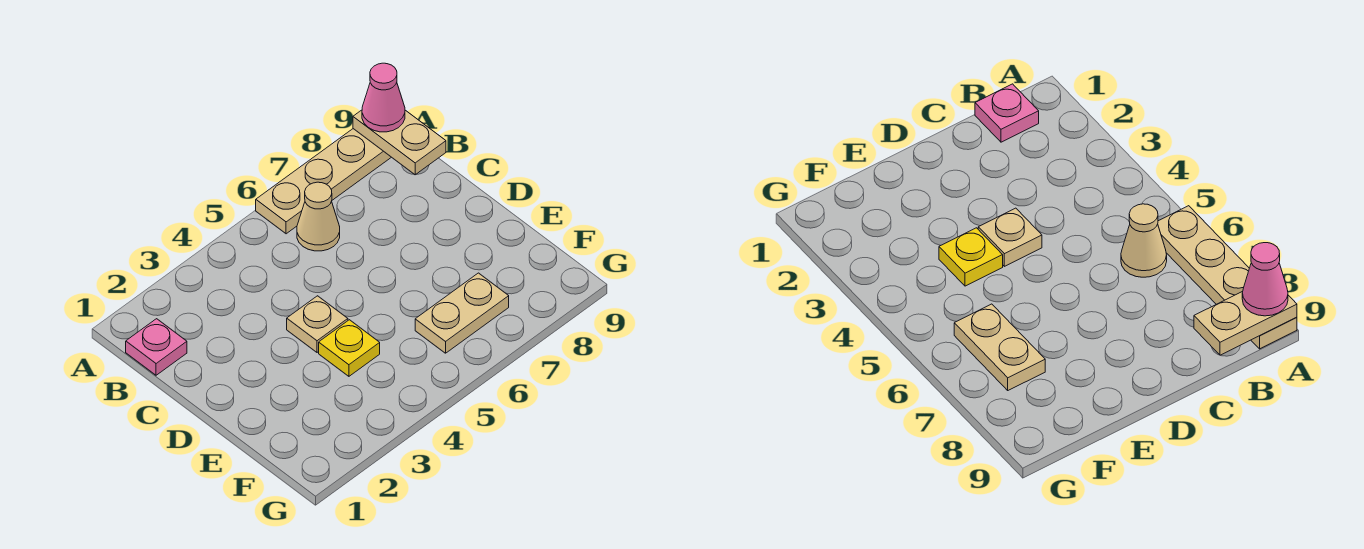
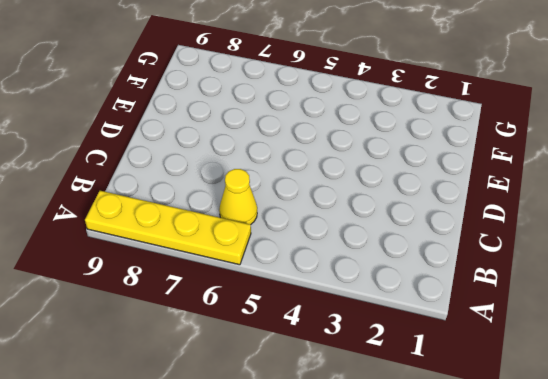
yellow plate A6:A9 level 1 -> tan plate A6:A9 level 1
yellow cone B6 level 1 -> tan cone B6 level 1
none -> pink plate B1 level 1
none -> tan plate D4 level 1

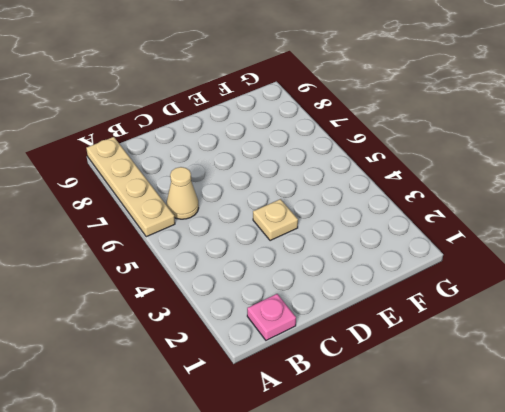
none -> yellow plate E4 level 1
none -> tan plate F6:F7 level 1

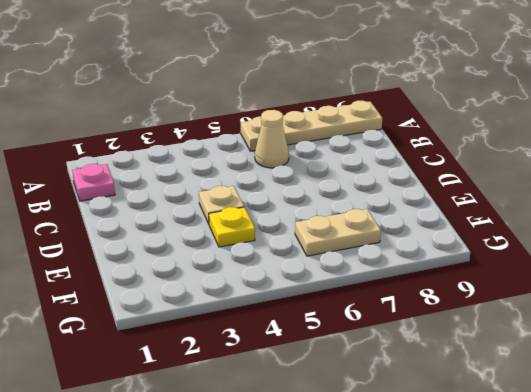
none -> tan plate A9:B9 level 2
none -> pink cone A9 level 3

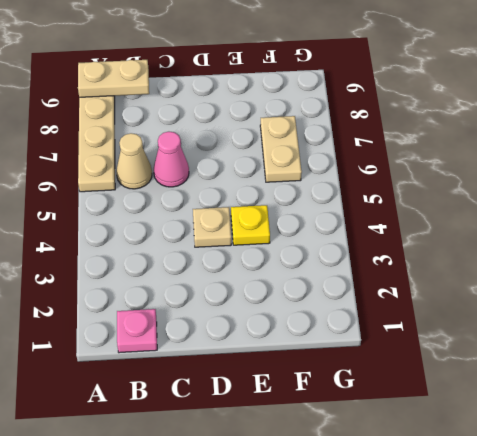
pink cone C6 level 1 -> pink cone A9 level 3

